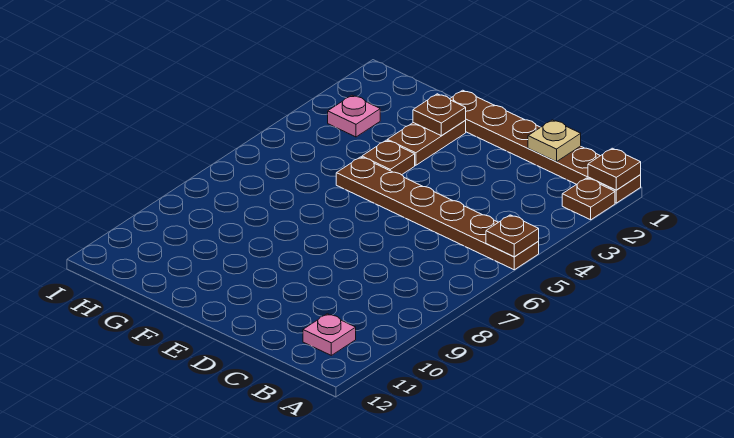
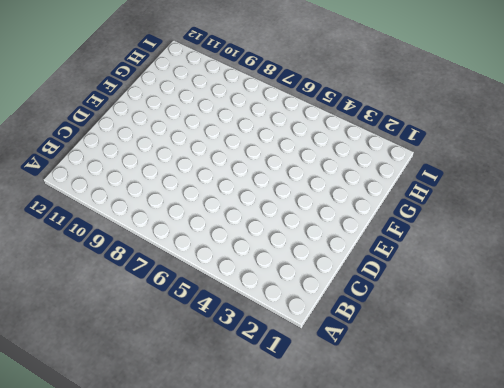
none -> brown plate A1:F1 level 1
none -> brown plate A2 level 1

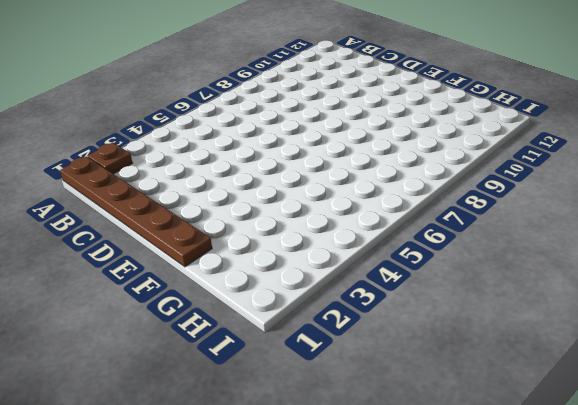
none -> brown plate A5:F5 level 1
none -> pink plate B11 level 1

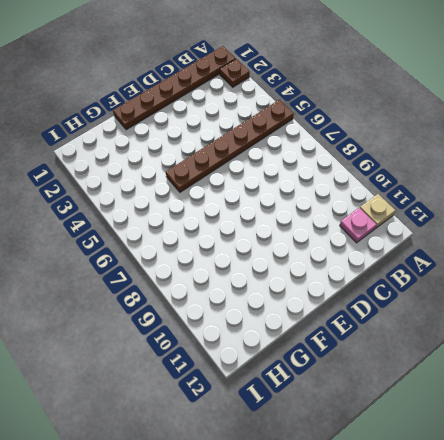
tan plate A11 level 1 -> tan plate C1 level 2
none -> brown plate F2:F3 level 1
none -> brown plate F4 level 1

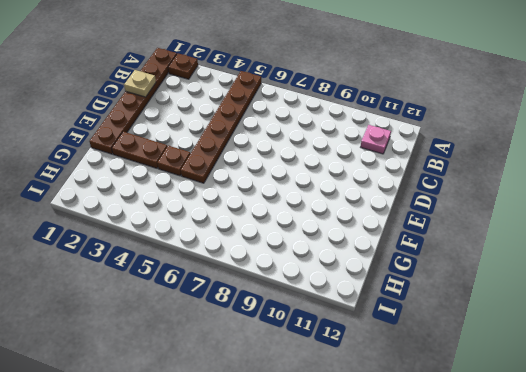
none -> pink plate H3 level 1
none -> brown plate A1 level 2

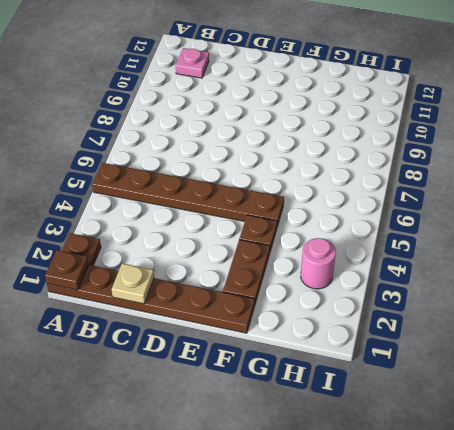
pink round brick H3 level 1 -> pink plate H3 level 1
none -> brown plate A5 level 2
none -> brown plate F2 level 2

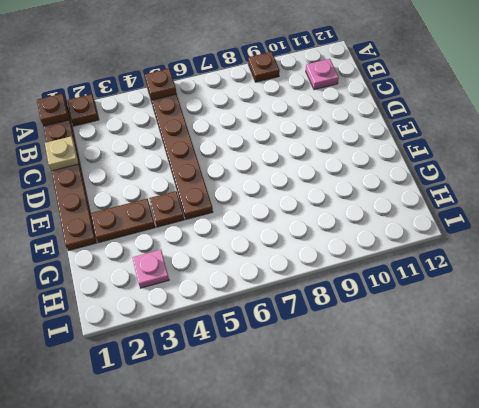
brown plate A9 level 1 -> brown plate F2 level 2

